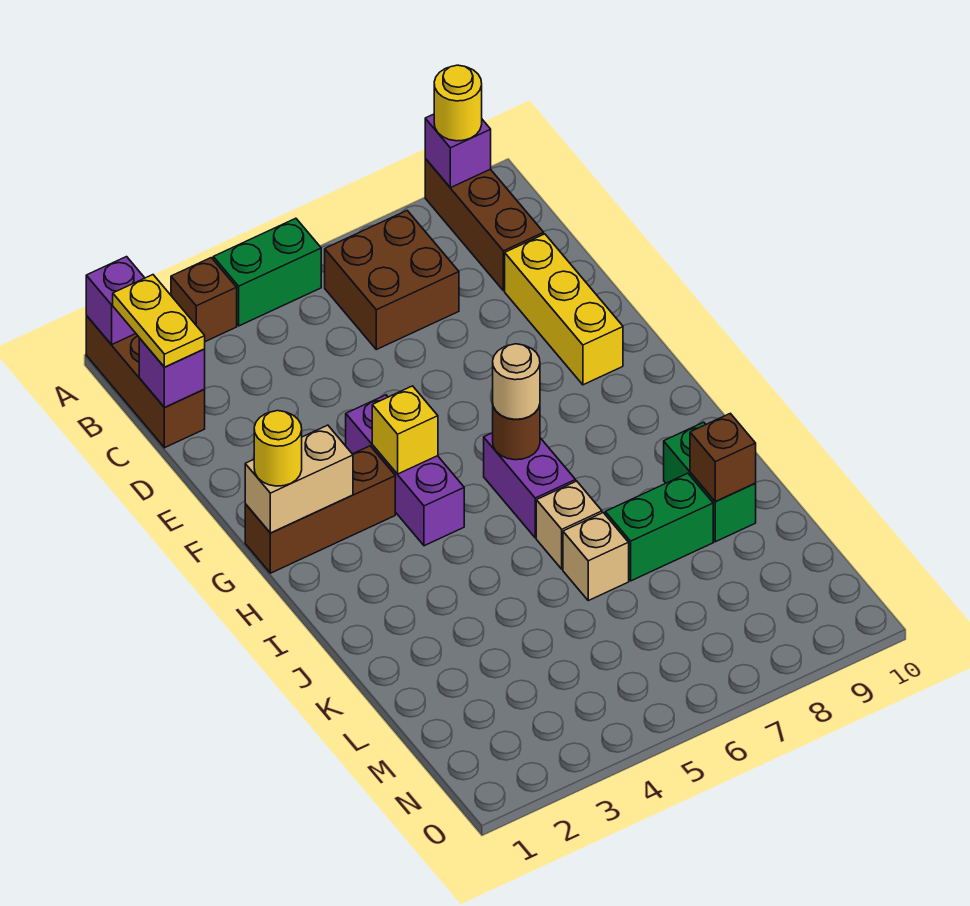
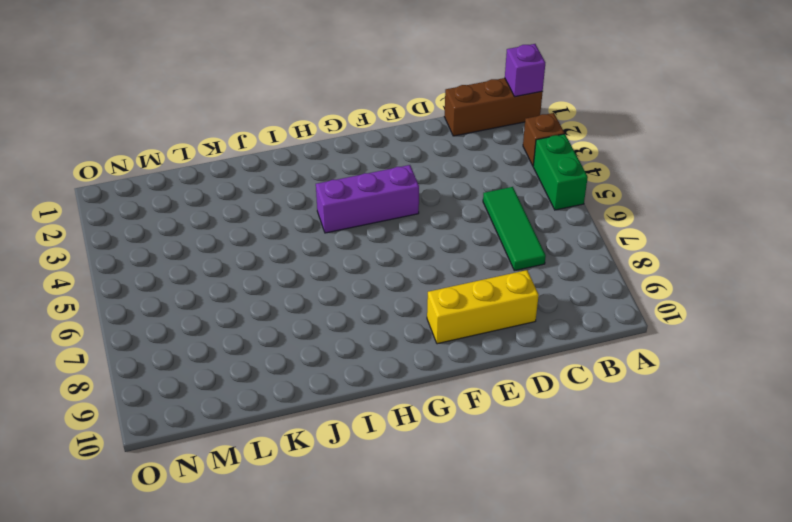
green tile C5:C7 level 1 -> brown brick B6:C7 level 1
none -> brown brick A9:C9 level 1
none -> brown brick G1:G3 level 1
none -> purple brick H6:I6 level 1

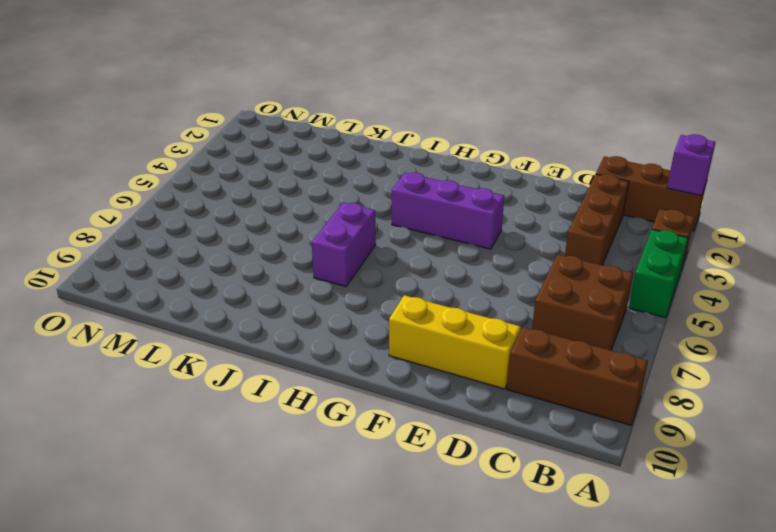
brown brick C2:C4 level 1 -> brown brick G1:G3 level 1
purple brick I6:I7 level 1 -> purple brick H6:I6 level 1
none -> tan brick J6 level 1
none -> green brick J9:K9 level 1
none -> tan brick K6 level 1

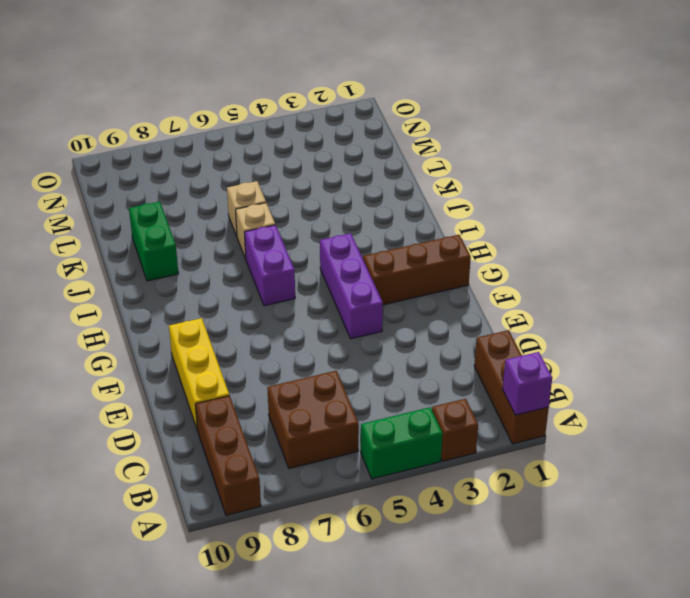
none -> green brick K7:K8 level 1
none -> purple brick A9 level 2
none -> purple brick C1 level 2

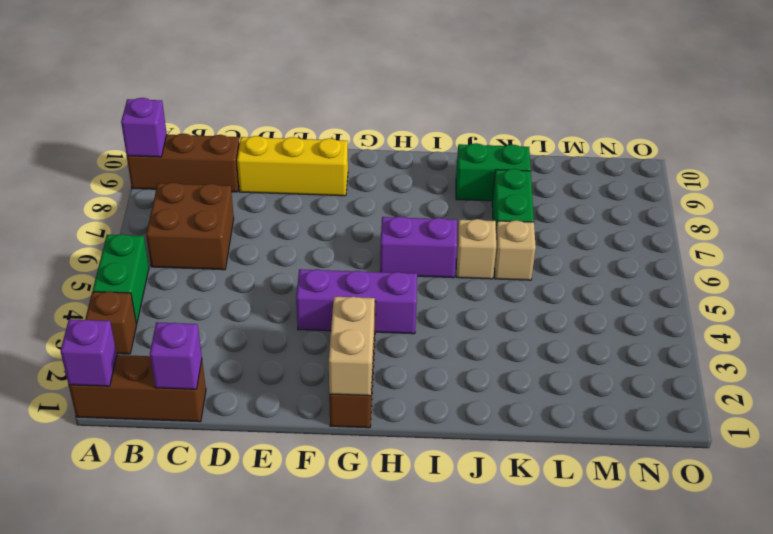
none -> yellow brick G4 level 2
none -> brown round brick H6 level 2
none -> brown brick K9 level 2

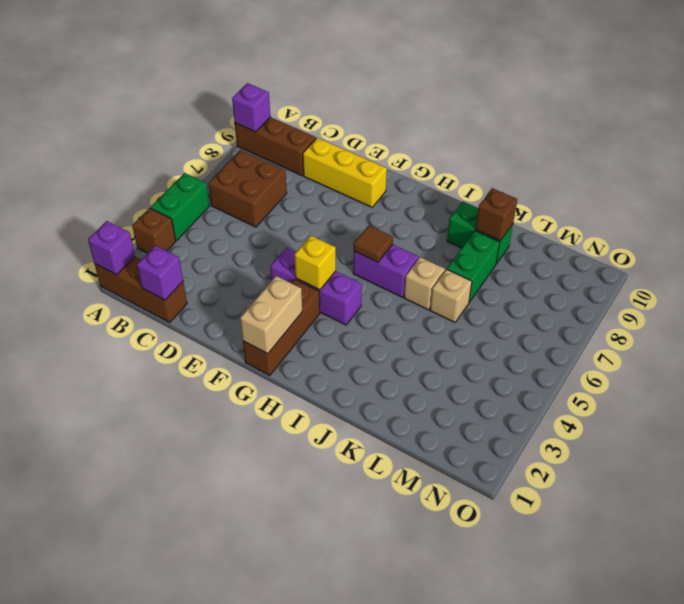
brown tile H6 level 2 -> brown round brick H6 level 2
none -> yellow round brick A9 level 3
none -> yellow plate B1:C1 level 3
none -> yellow round brick G1 level 3

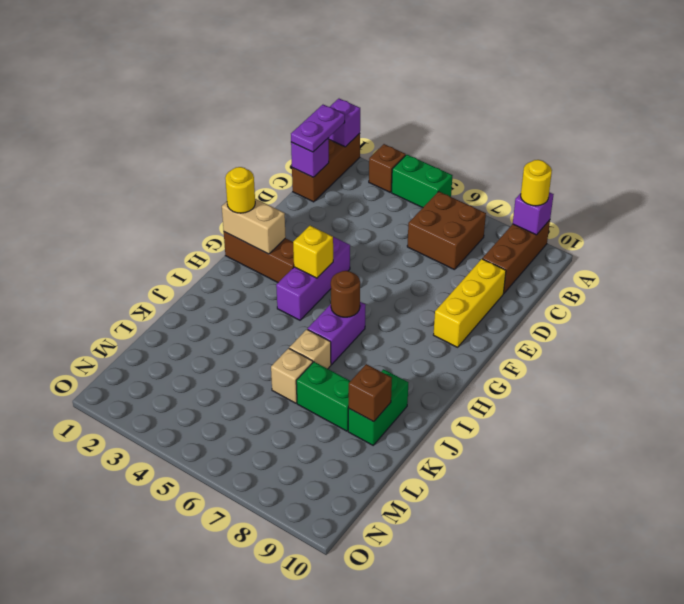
purple plate B1:C1 level 3 -> yellow plate B1:C1 level 3
none -> tan round brick H6 level 3

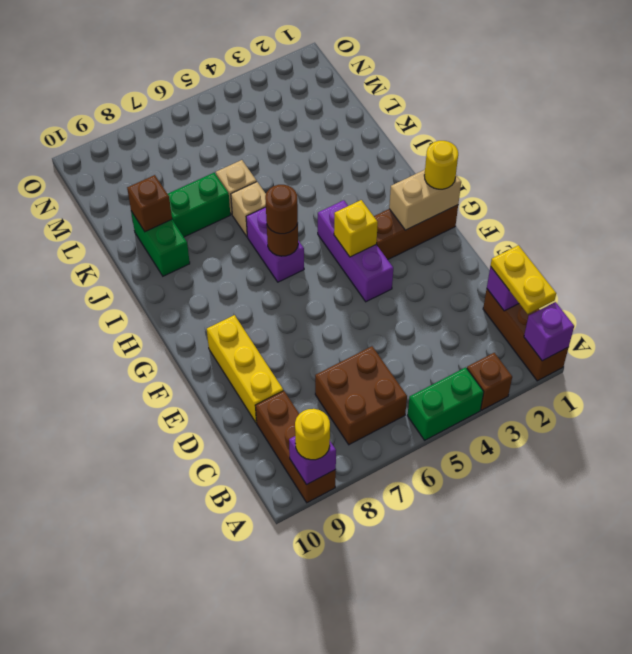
brown round brick H6 level 3 -> tan round brick H6 level 3

